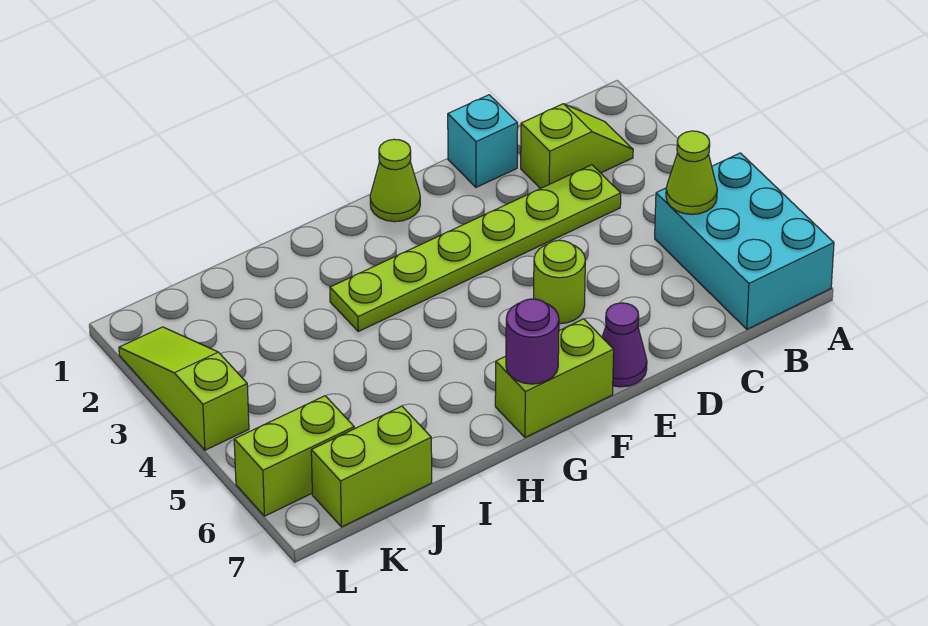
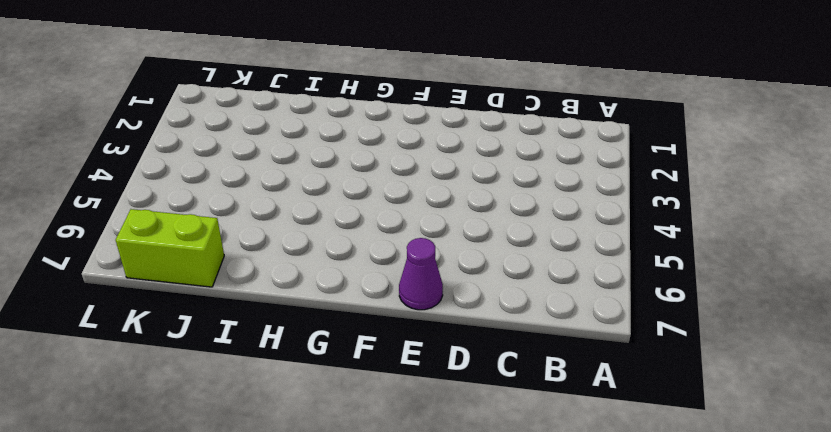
none -> cyan brick A5:B7 level 1
none -> lime slope B2:C2 level 1 top C
none -> lime plate C3:H3 level 1

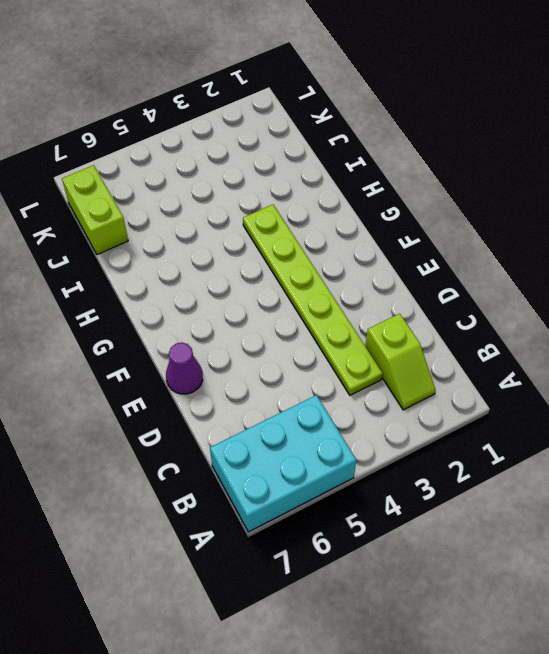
none -> cyan brick D1 level 1
none -> lime round brick E5 level 1
none -> lime cone F1 level 1

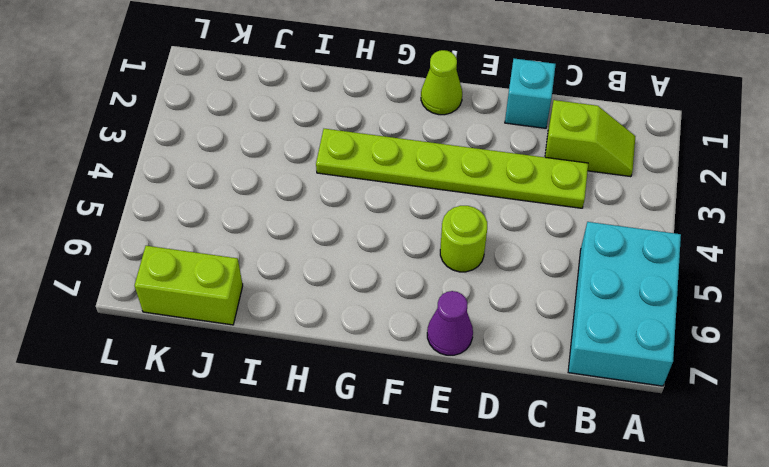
none -> lime brick F7:G7 level 1
none -> lime brick K6:L6 level 1
none -> lime slope L2:L4 level 1 top 4

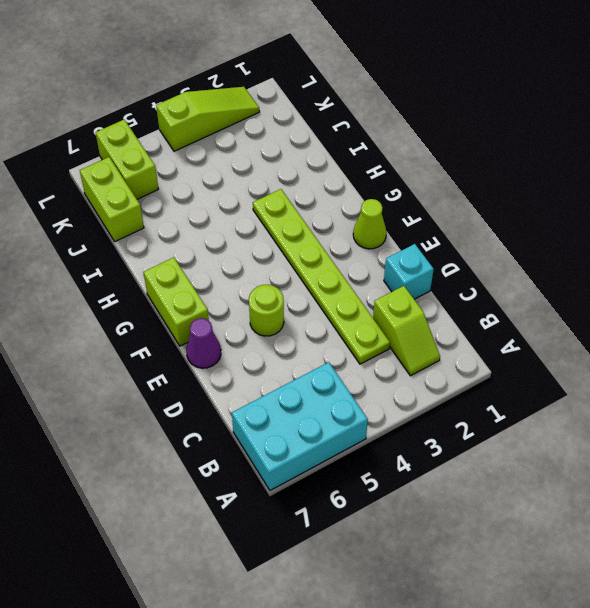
none -> lime cone B5 level 2
none -> purple round brick G7 level 2

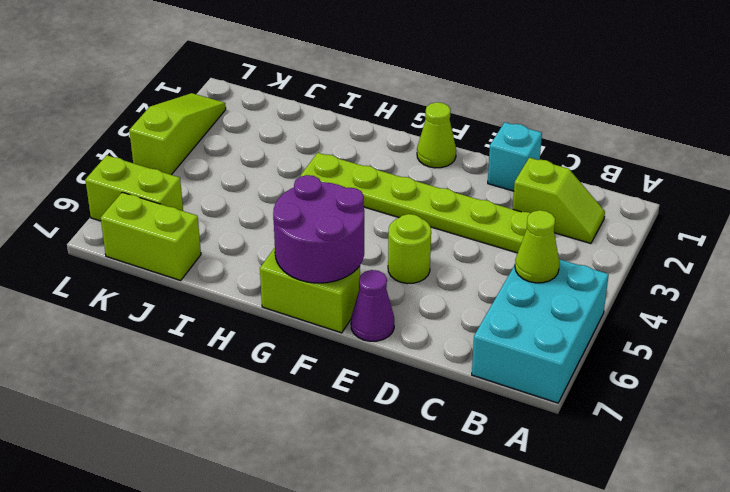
purple round brick F6:G7 level 2 -> purple round brick G7 level 2

